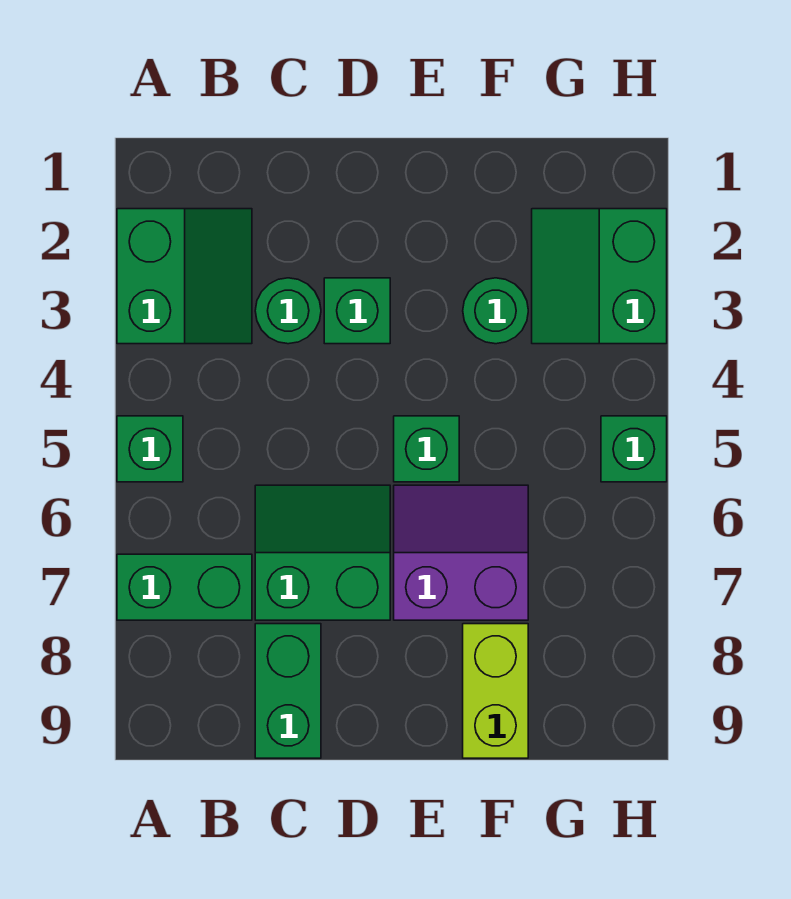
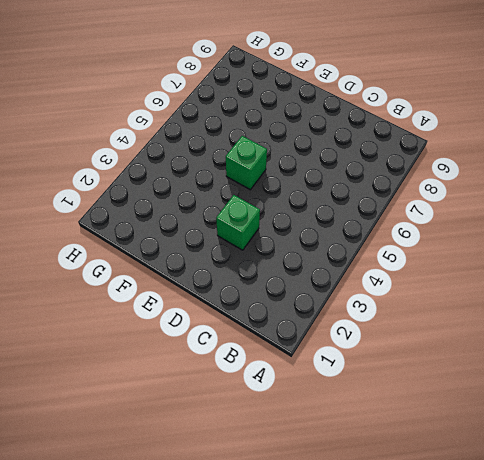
none -> green slope A2:B3 level 1 top A
none -> green brick A5 level 1
none -> green brick A7:B7 level 1

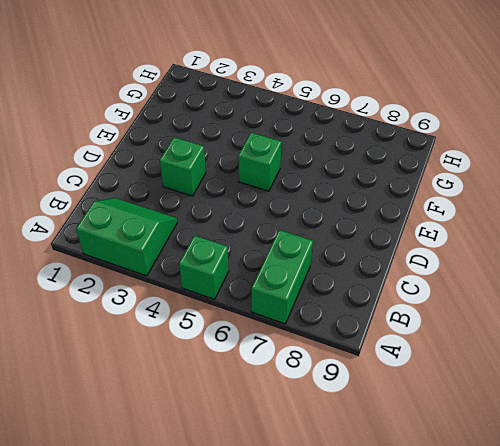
none -> green round brick C3 level 1
none -> green slope C6:D7 level 1 top 7
none -> green brick C8:C9 level 1

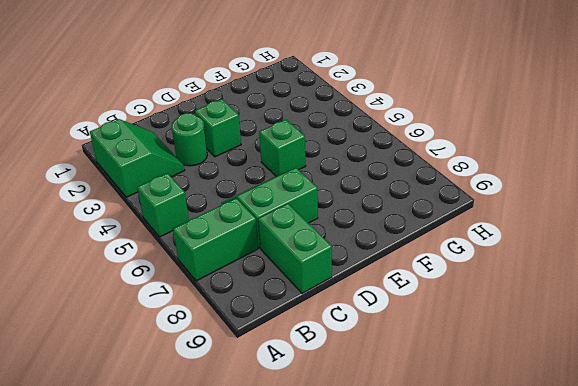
none -> purple slope E6:F7 level 1 top 7
none -> green round brick F3 level 1
none -> lime brick F8:F9 level 1

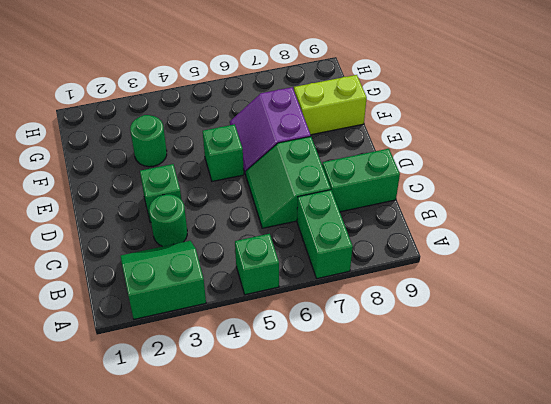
none -> green slope G2:H3 level 1 top H
none -> green brick H5 level 1

